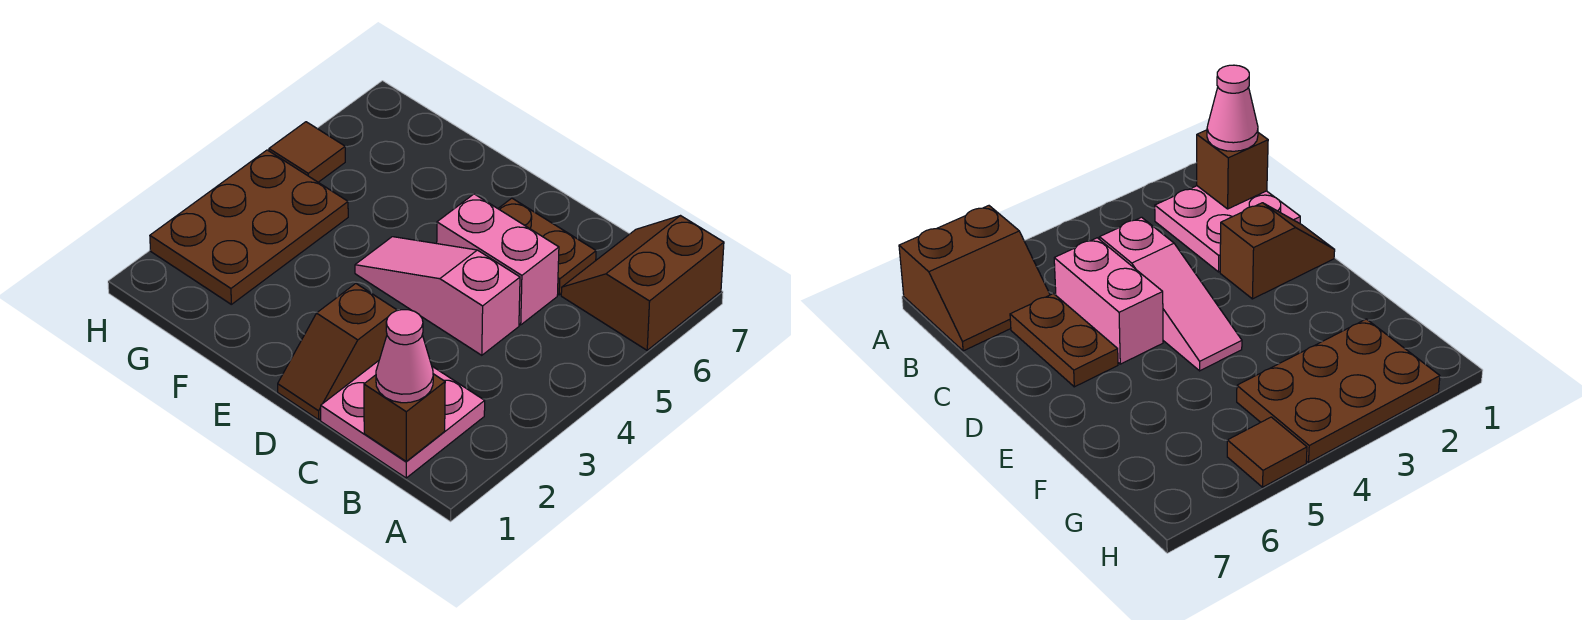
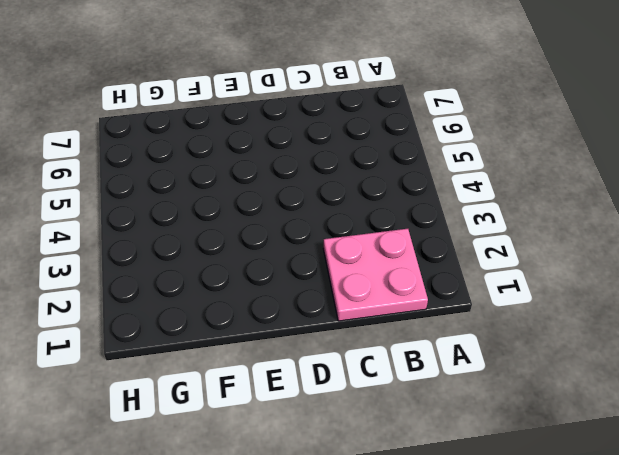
none -> brown slope A6:B7 level 1 top A
none -> pink slope C4:E4 level 1 top C

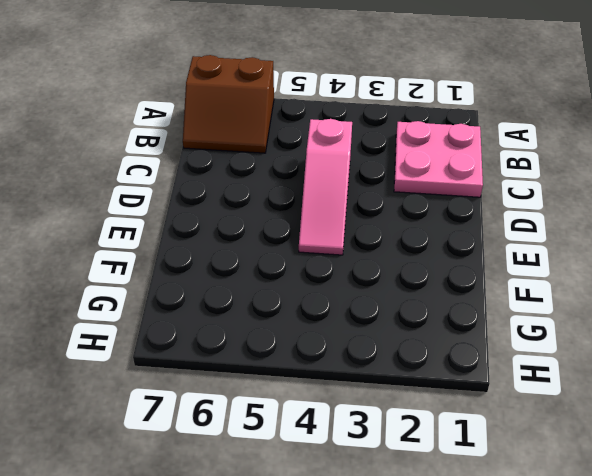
none -> pink brick C5:D5 level 1
none -> brown plate C6:D6 level 1

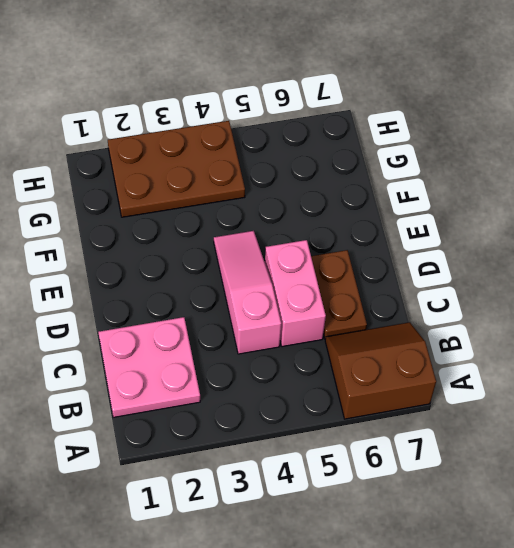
none -> brown slope D1:D2 level 1 top 2
none -> brown tile H5 level 1

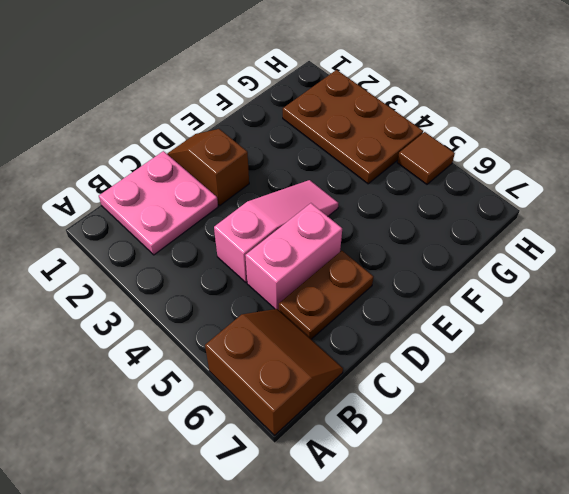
none -> brown brick B1 level 2
none -> pink cone B1 level 3

